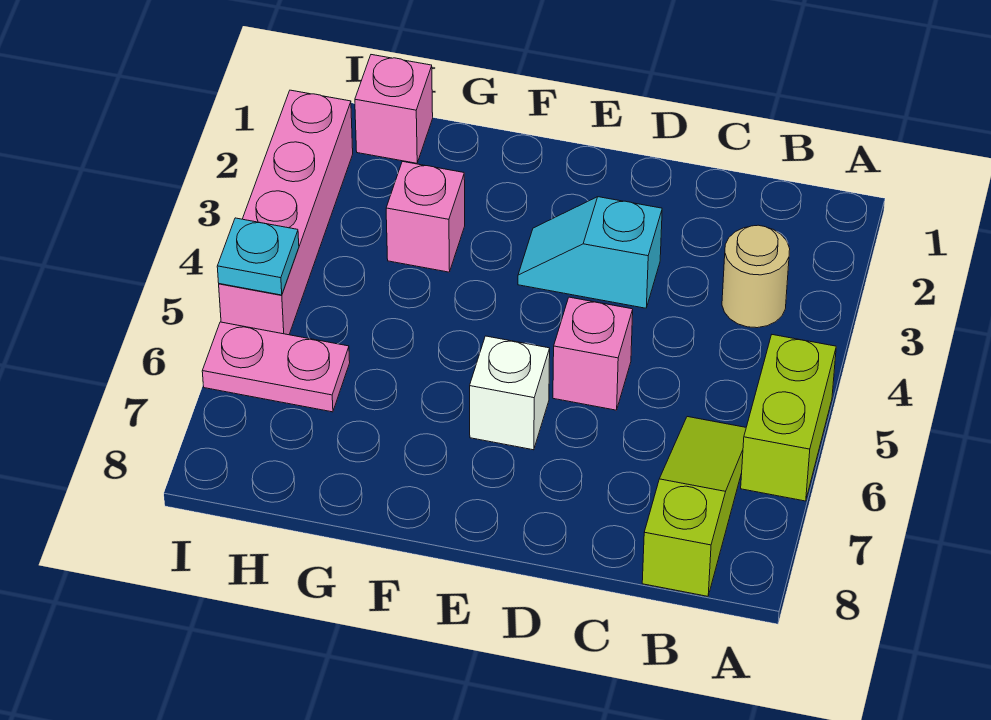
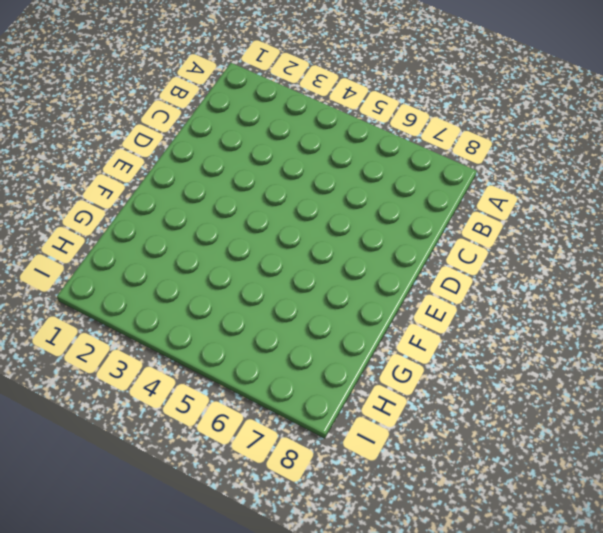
none -> lime brick A5:A6 level 1
none -> tan round brick B3 level 1

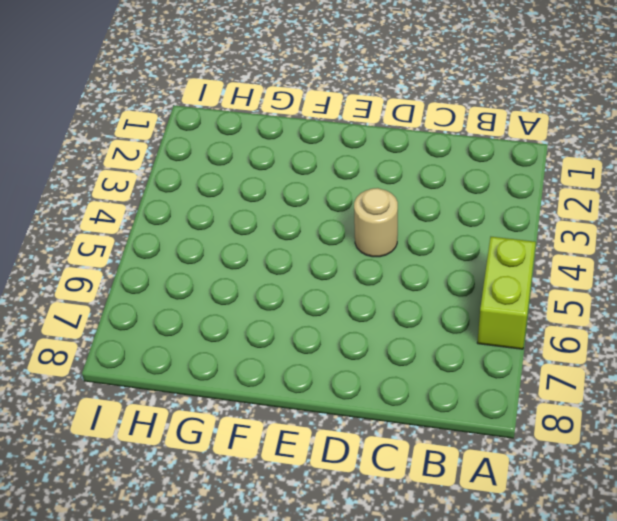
tan round brick D4 level 1 -> tan round brick B3 level 1
none -> lime slope B6:B8 level 1 top 8
none -> cyan slope D3:E3 level 1 top D

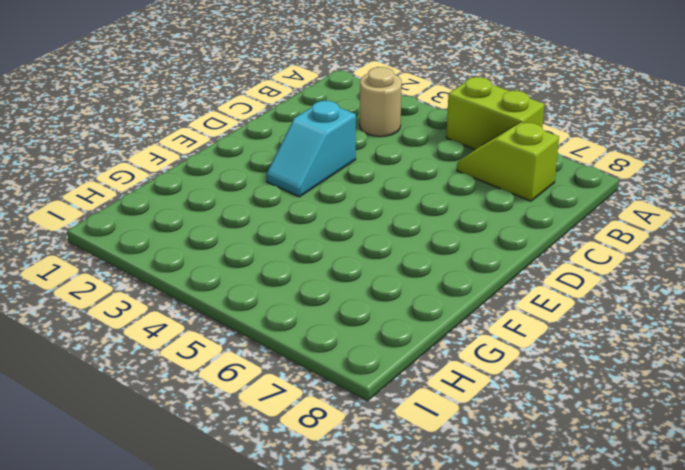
lime slope B6:B7 level 1 top 7 -> lime slope B6:B8 level 1 top 8
none -> pink brick D5 level 1
none -> white brick E6 level 1

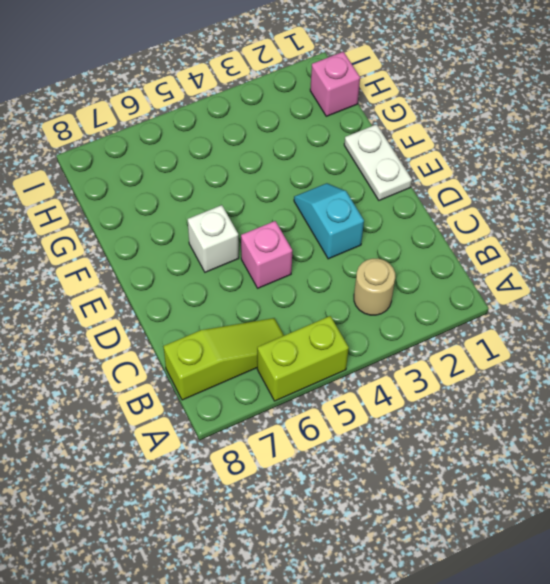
white plate E1:F1 level 1 -> none
none -> pink brick G3 level 1
none -> pink plate H6:I6 level 1

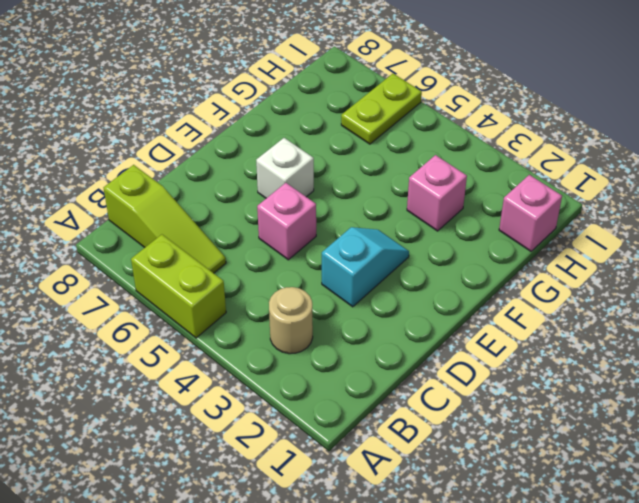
lime plate H6:I6 level 1 -> pink plate H6:I6 level 1
none -> pink brick I2:I5 level 1
none -> cyan plate I5 level 2

